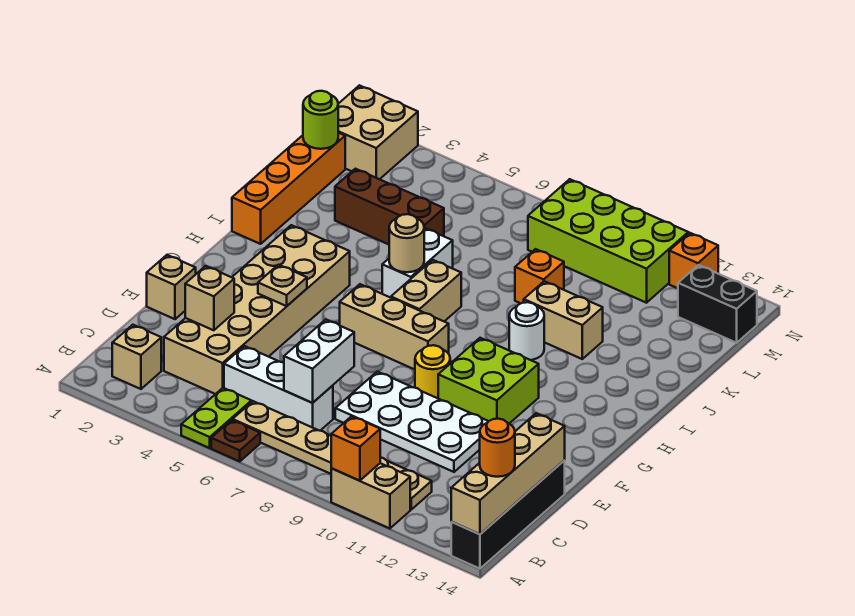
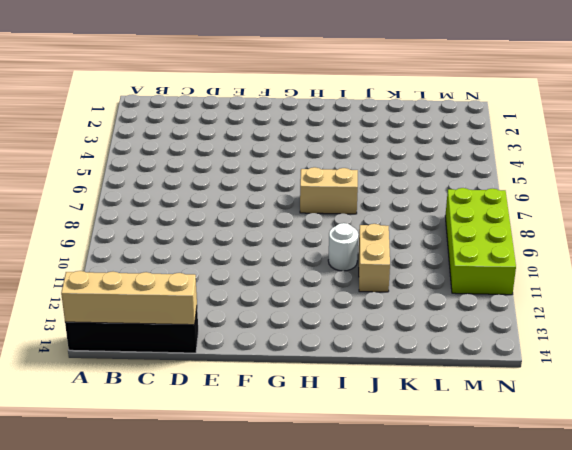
none -> lime plate A5:B5 level 1
none -> brown plate A6 level 1
none -> tan brick A10:A11 level 1
none -> tan brick B2 level 1

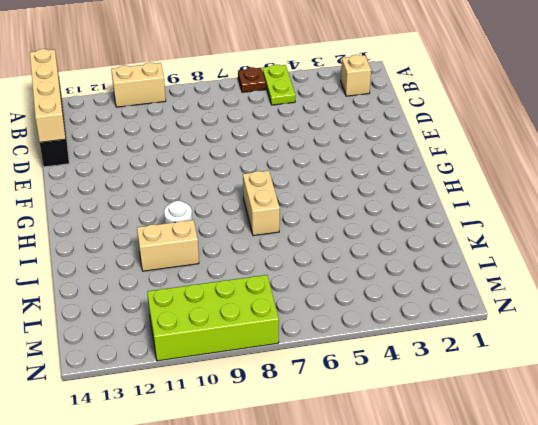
none -> tan plate B6:B11 level 1
none -> tan brick C3:H4 level 1
none -> white brick C5:C7 level 1
none -> white plate D8:E11 level 1

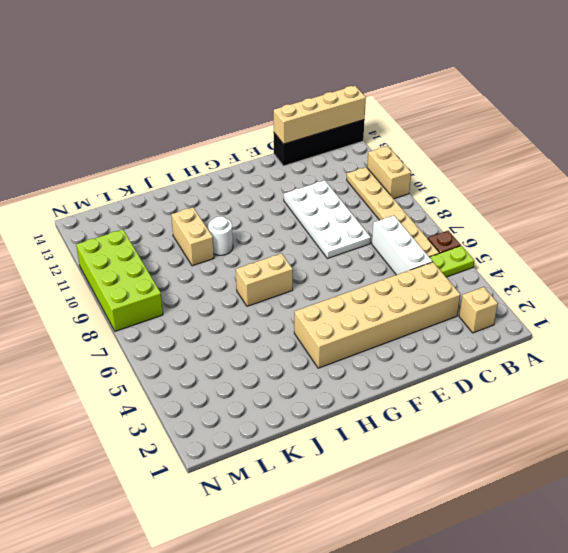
none -> tan brick E1 level 1
none -> yellow round brick F9 level 1
none -> lime brick F10:G11 level 1
none -> tan brick G6:G8 level 1

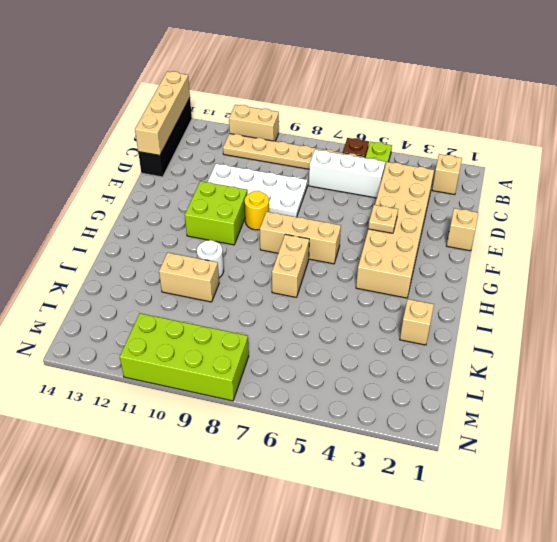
tan brick J2 level 1 -> tan brick D3 level 2
none -> orange brick I1:L1 level 1
none -> white brick I6:J6 level 1
none -> brown brick K3:K5 level 1
none -> orange brick K9 level 1

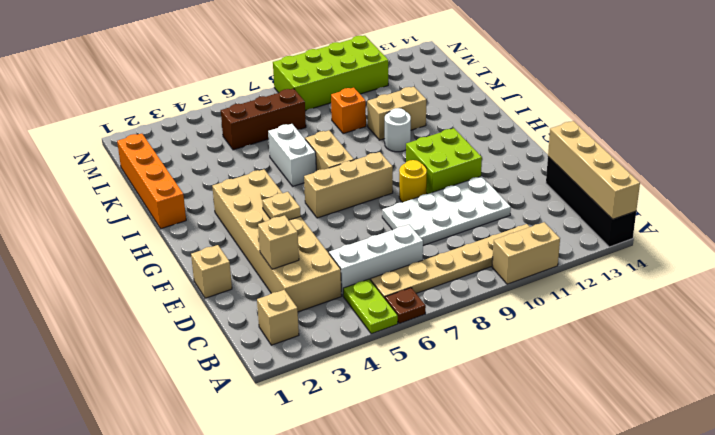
brown brick L5:L7 level 1 -> brown brick K3:K5 level 1
none -> tan brick M1:N2 level 1
none -> black brick M13:M14 level 1
none -> orange brick N12 level 1
none -> orange brick A10 level 2

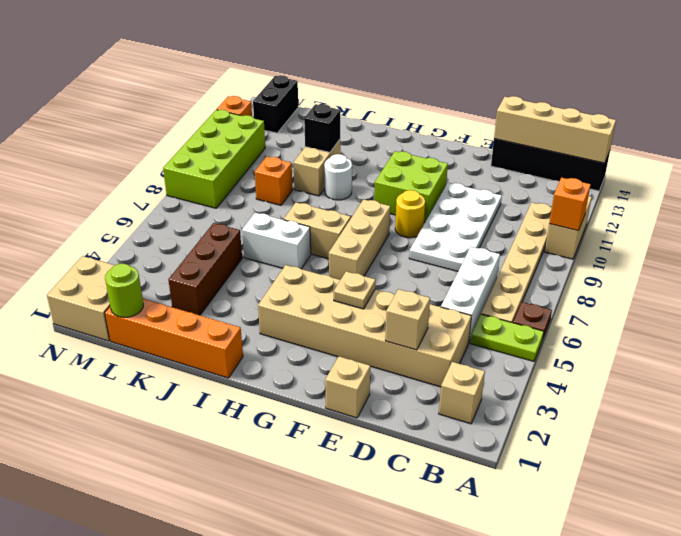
black brick J11 level 2 -> none
none -> white brick C7:D7 level 2
none -> tan round brick I6 level 2
none -> orange round brick B14 level 3

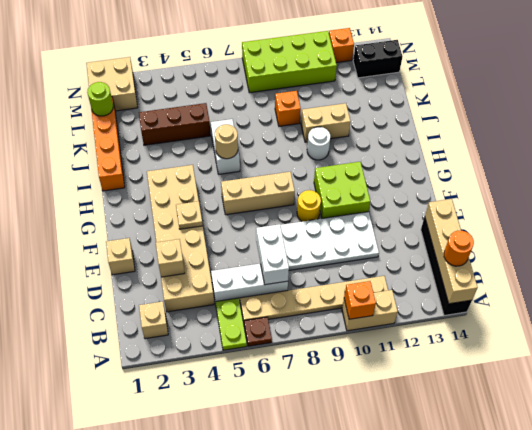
none -> tan brick H7:I7 level 1

